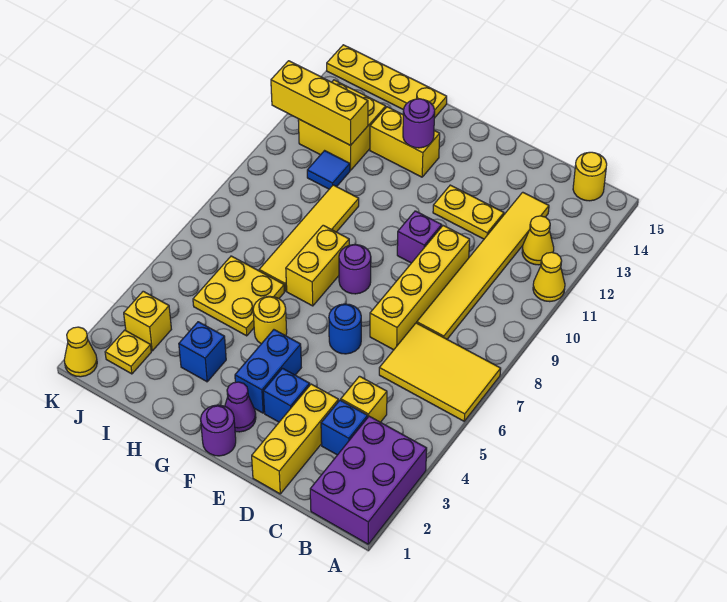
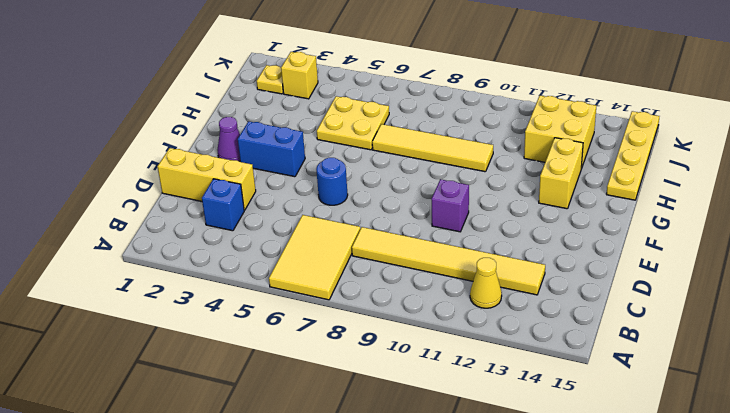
none -> purple brick A1:B3 level 1
none -> yellow cone A11 level 1
none -> yellow round brick B15 level 1
none -> yellow brick C4 level 1

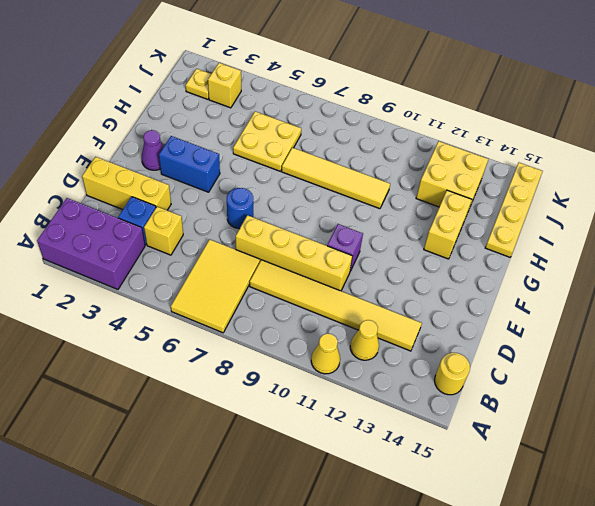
none -> yellow plate D12:E12 level 1
none -> blue brick E3 level 1
none -> purple round brick F1 level 1
none -> purple round brick F8 level 1

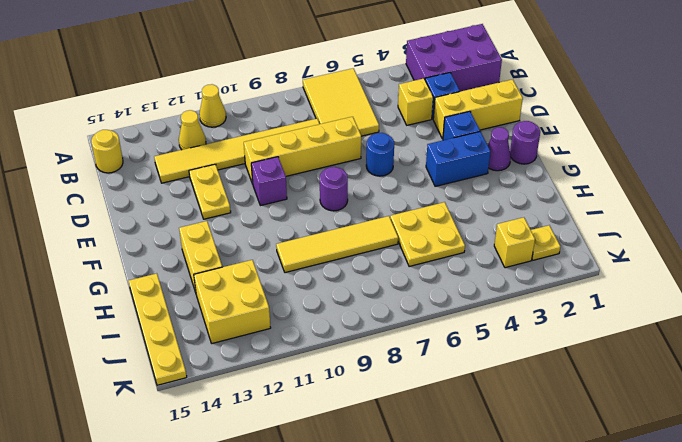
none -> yellow round brick G5 level 1
none -> yellow brick G7:G8 level 1
none -> blue brick H3 level 1
none -> blue tile I11 level 1

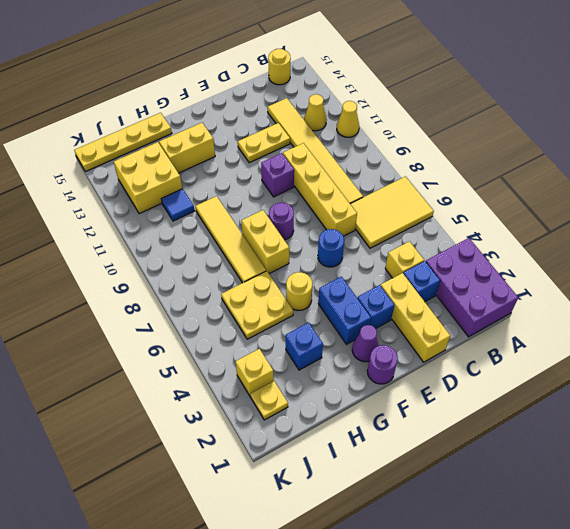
none -> yellow cone K1 level 1
none -> purple round brick G13 level 2
none -> yellow brick I12:K12 level 2

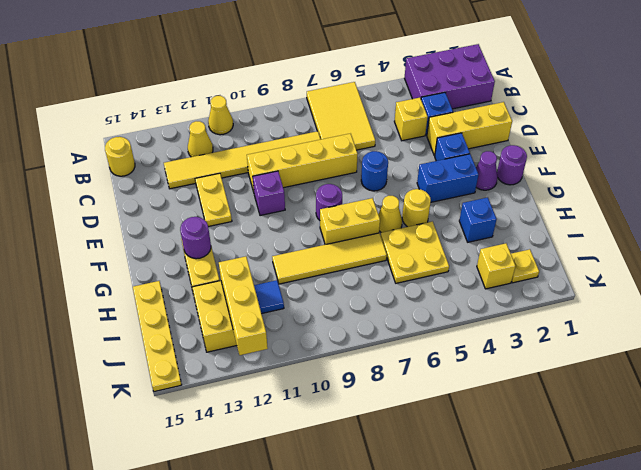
yellow cone G6 level 1 -> yellow cone K1 level 1

